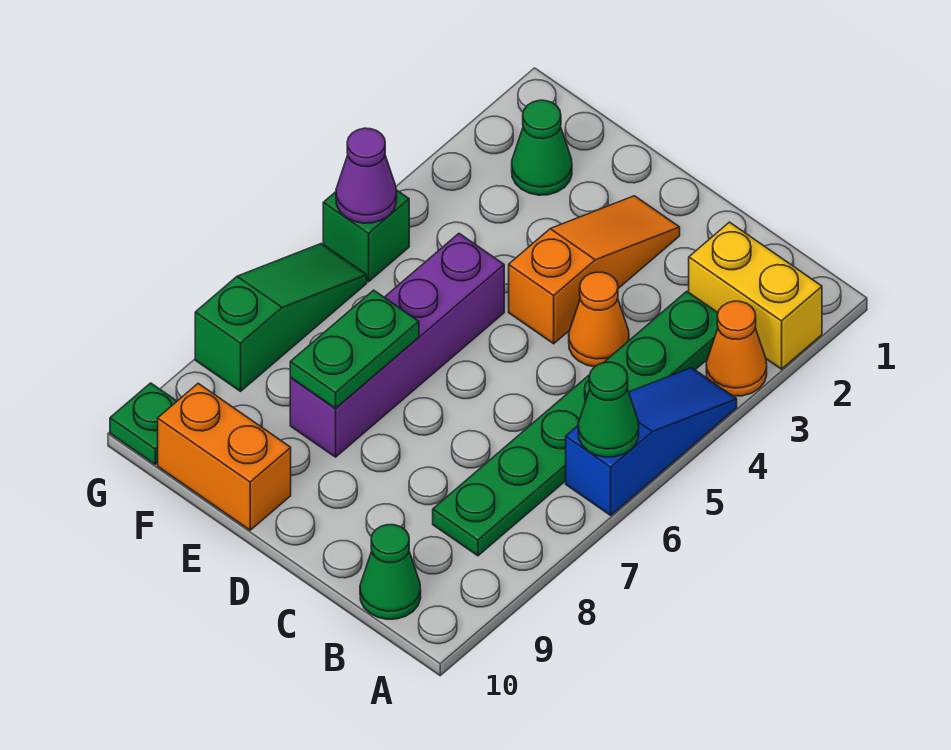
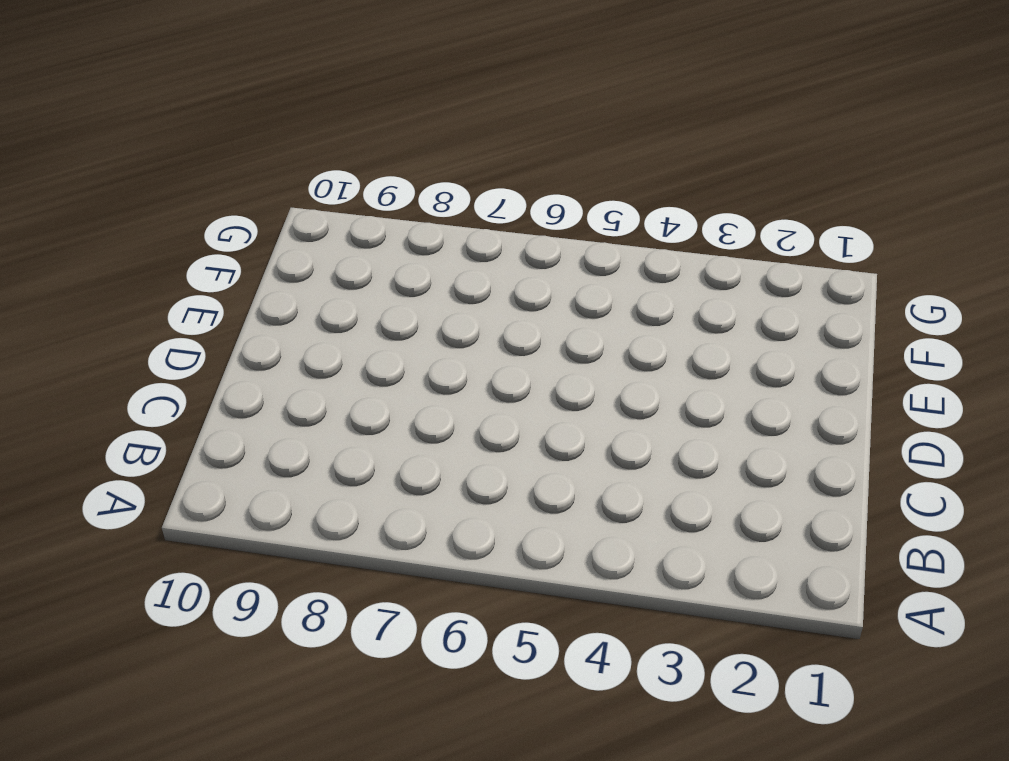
none -> yellow brick A2:B2 level 1
none -> orange cone A3 level 1
none -> blue slope A4:A6 level 1 top 6

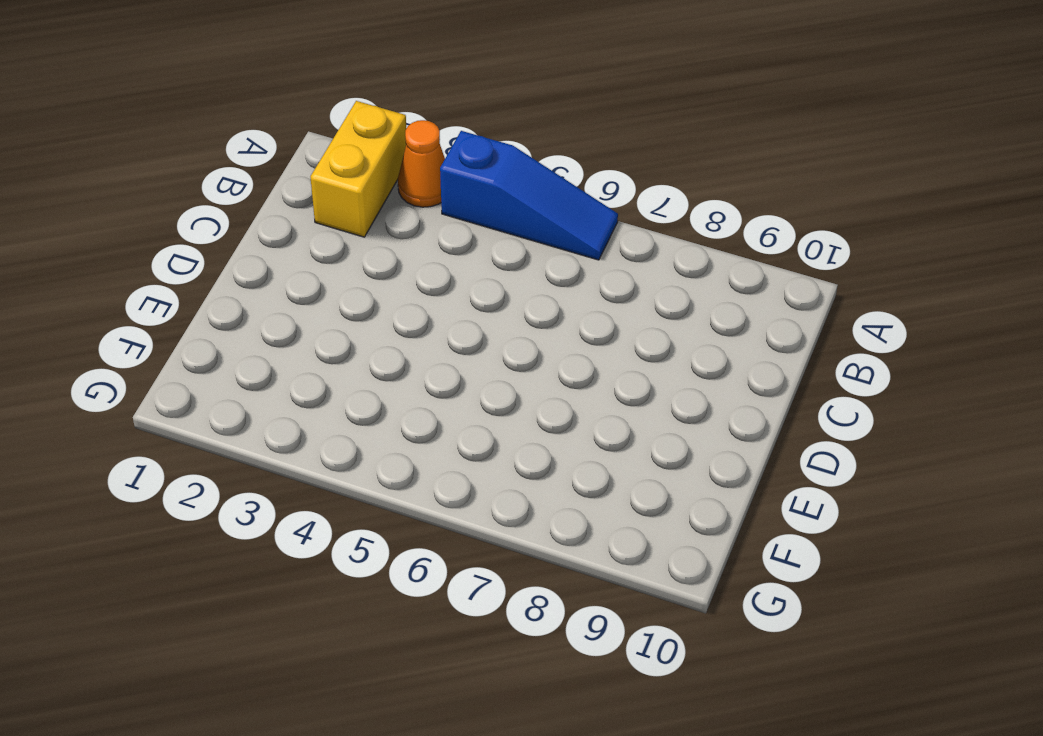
blue slope A4:A6 level 1 top 4 -> blue slope A4:A6 level 1 top 6
none -> green plate B3:B8 level 1
none -> green cone B10 level 1
none -> orange cone C4 level 1

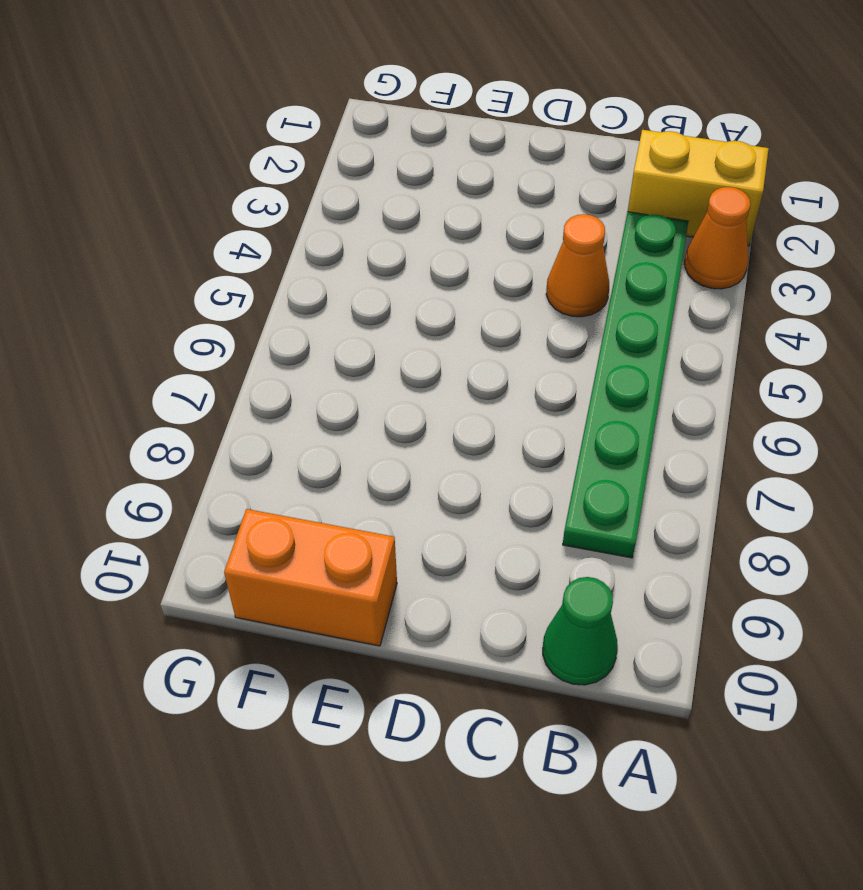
none -> blue slope A4:A6 level 1 top 6
none -> orange slope D2:D4 level 1 top 4
none -> purple brick E5:E8 level 1

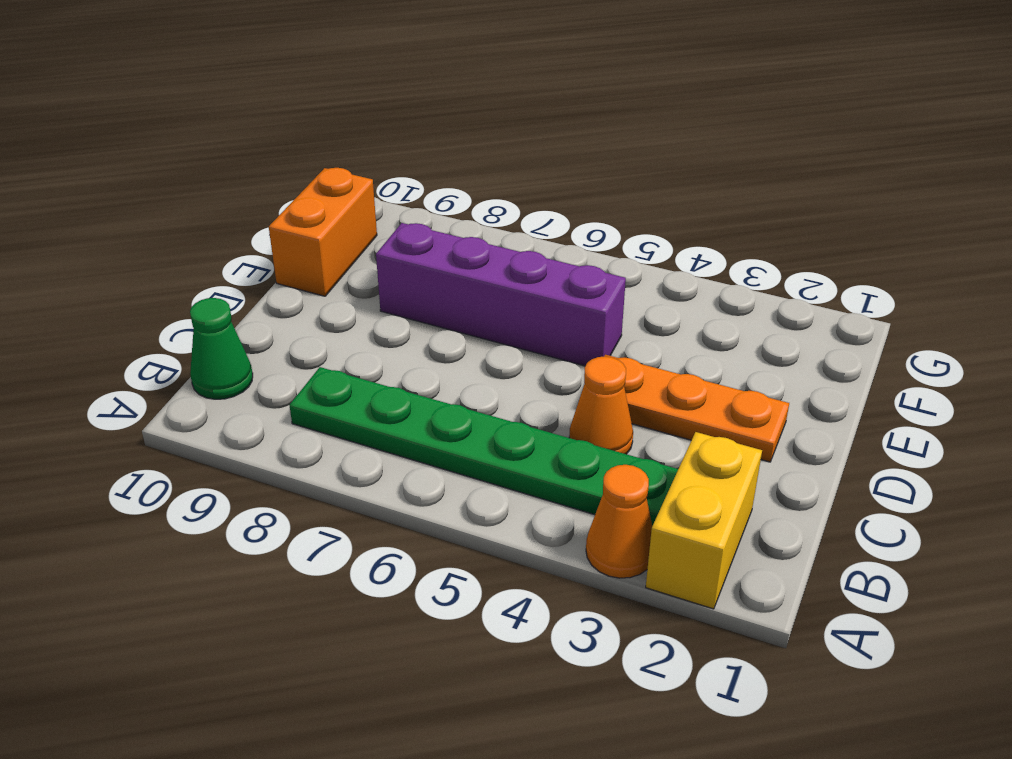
orange plate D2:D4 level 1 -> orange slope D2:D4 level 1 top 4
none -> blue slope A4:A6 level 1 top 6
none -> green cone F2 level 1
none -> green brick G5 level 1

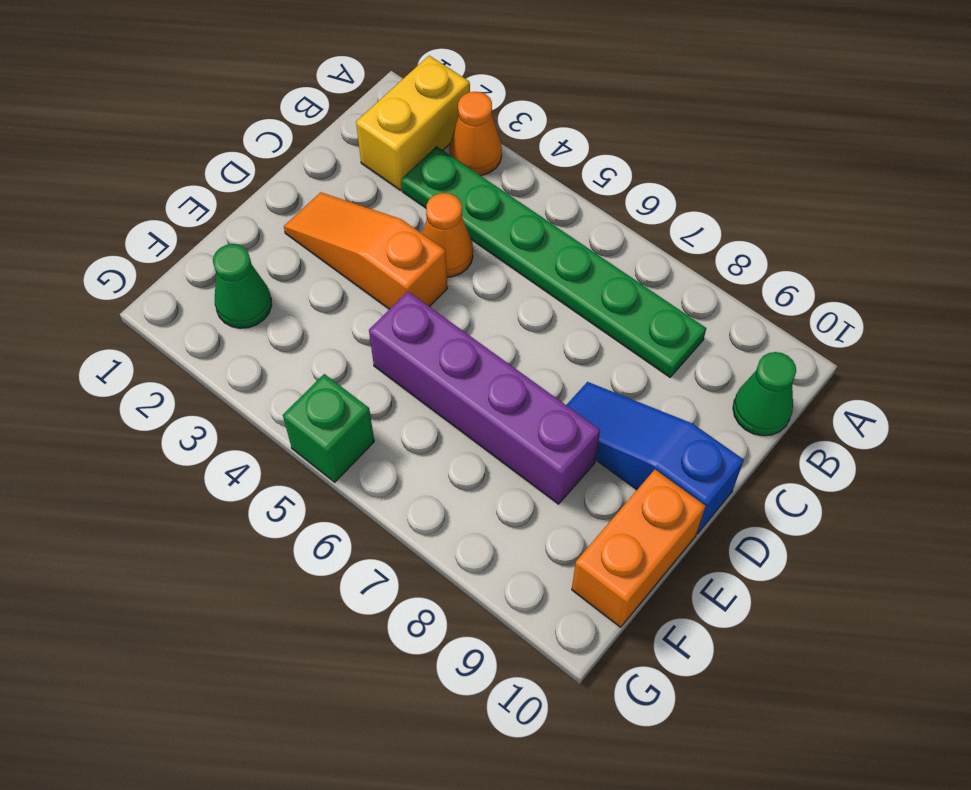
blue slope D8:D10 level 1 top 10 -> blue slope A4:A6 level 1 top 6
none -> green slope G6:G8 level 1 top 8
none -> green plate G10 level 1
none -> green cone A6 level 2

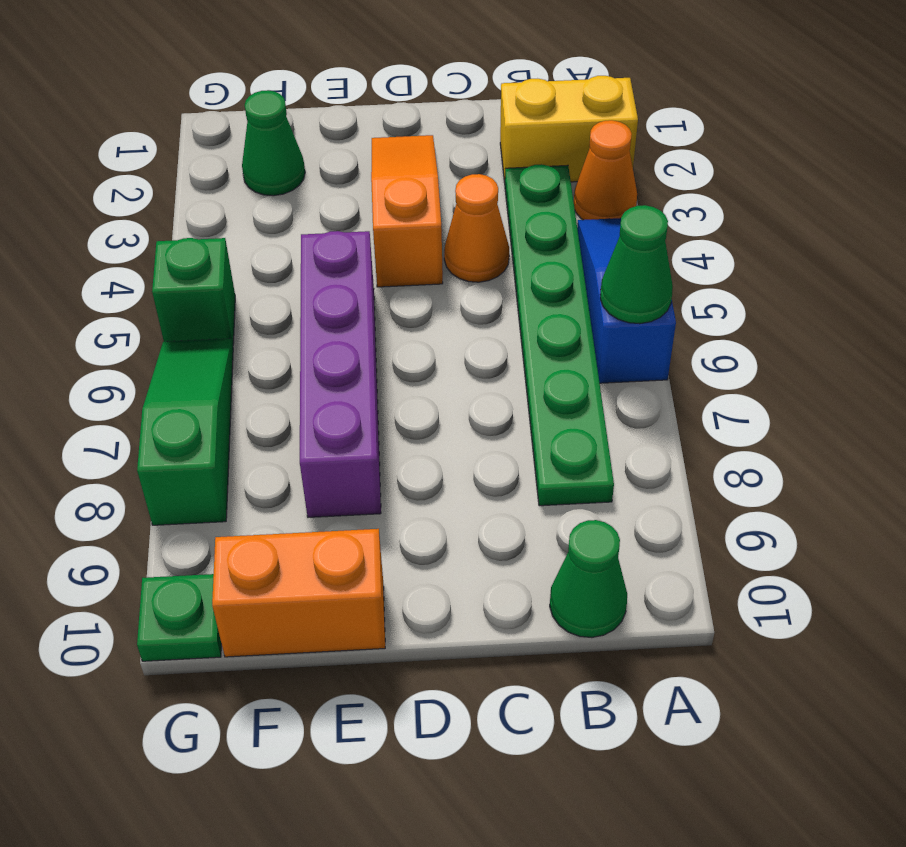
none -> green plate E7:E8 level 2
none -> purple cone G5 level 2

